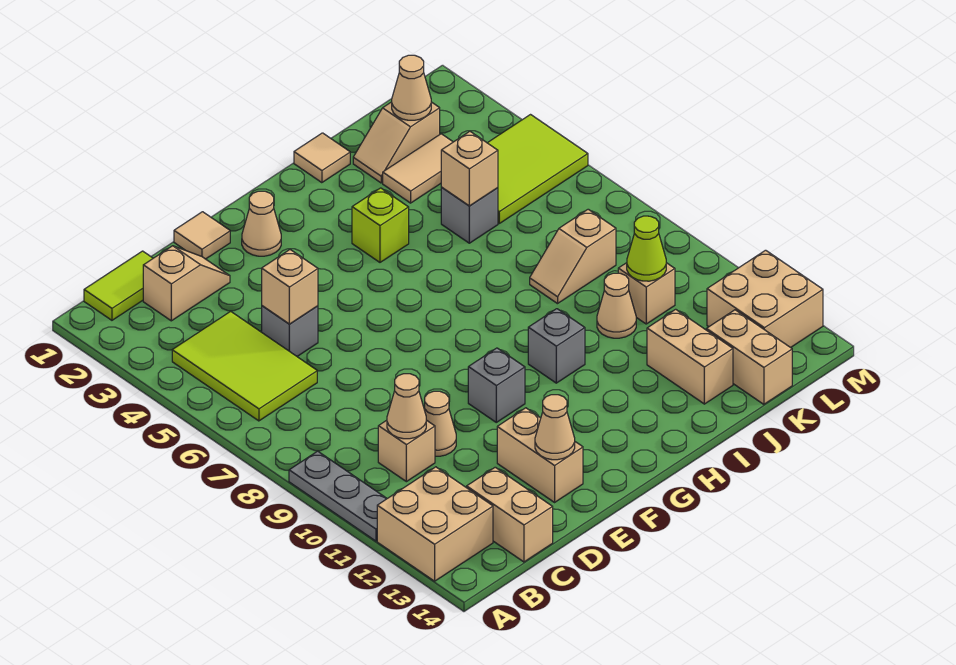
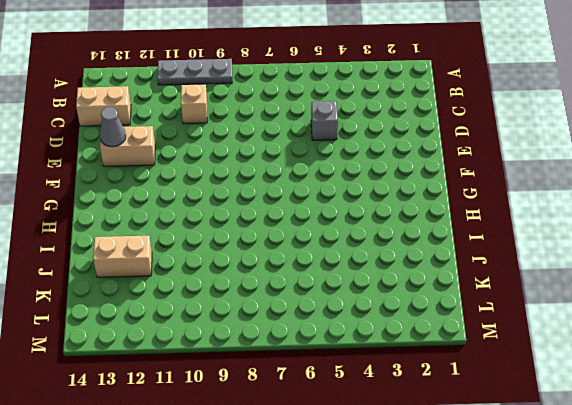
grey cone E13 level 2 -> tan cone E13 level 2
none -> tan brick A12:B13 level 1
none -> lime tile B1:C1 level 1
none -> lime tile B4:C6 level 1
none -> tan slope C2:D2 level 1 top C

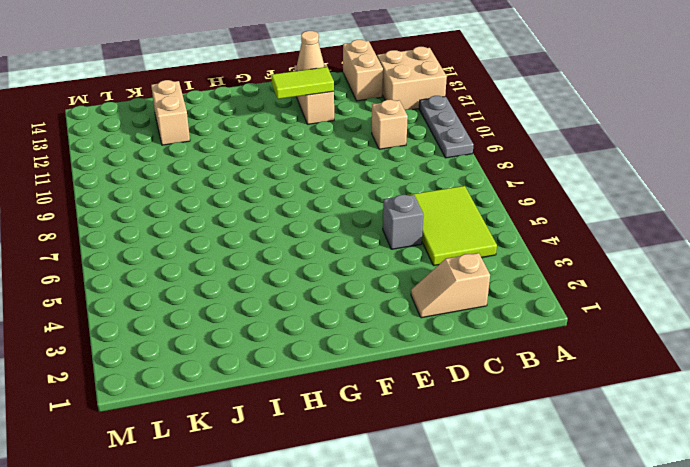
lime tile E12:F12 level 2 -> lime tile B1:C1 level 1
none -> tan cone D10 level 1
none -> tan tile E1 level 1
none -> tan cone F2 level 1
none -> grey brick F10 level 1

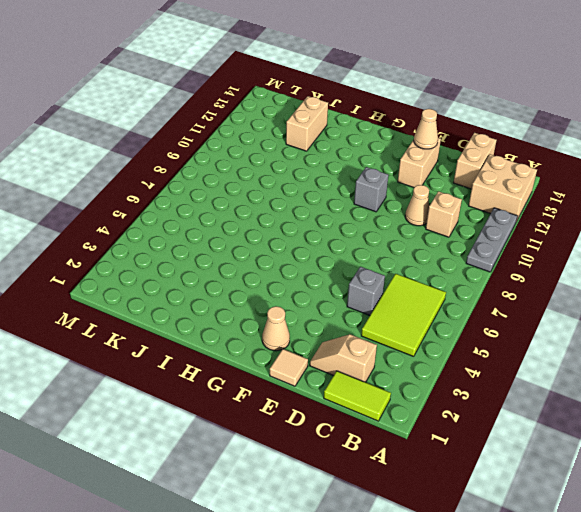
none -> lime brick H4 level 1
none -> grey brick H10 level 1
none -> tan tile I1 level 1
none -> tan slope J2:K2 level 1 top K

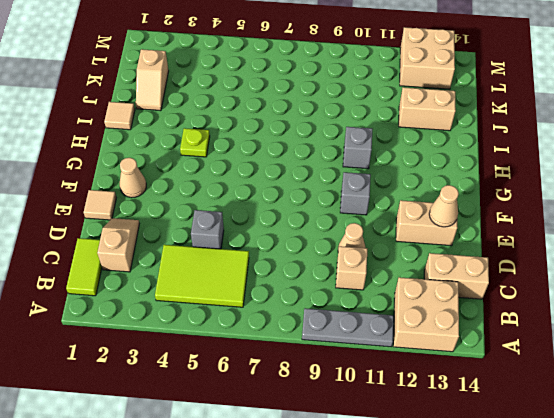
lime plate H4 level 1 -> lime brick H4 level 1
none -> tan tile J3:K3 level 1
none -> grey brick J5 level 1
none -> tan slope J8:K8 level 1 top K
none -> tan cone J10 level 1

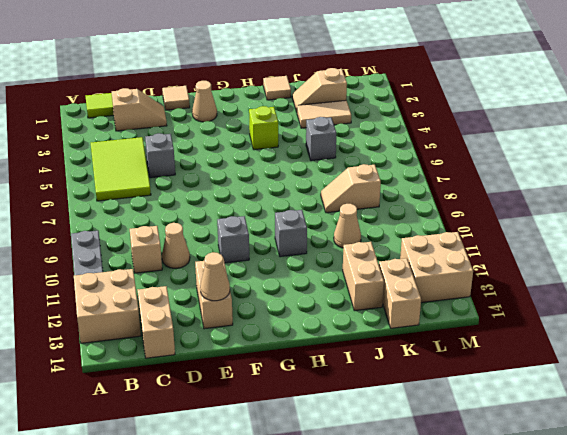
none -> lime tile K4:M5 level 1
none -> tan brick K10 level 1
none -> tan cone C10 level 2
none -> tan brick D5 level 2

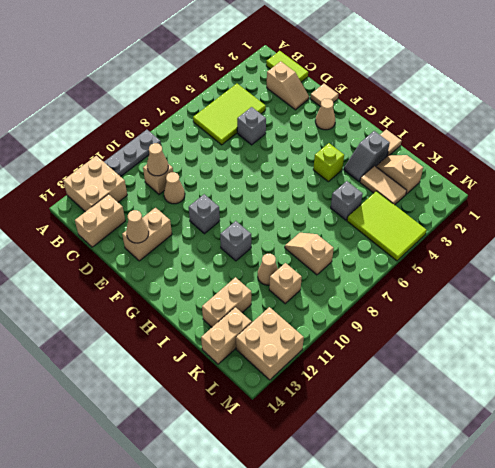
grey slope I2:I3 level 1 top 2 -> none
none -> tan brick D5 level 2
none -> tan brick J5 level 2
none -> tan cone K2 level 2
none -> lime cone K10 level 2

